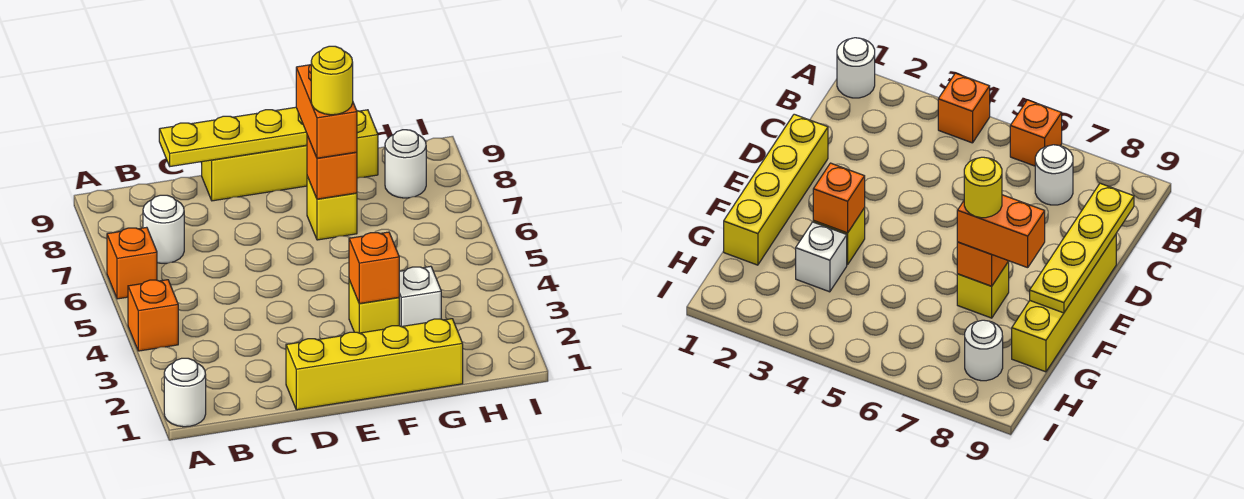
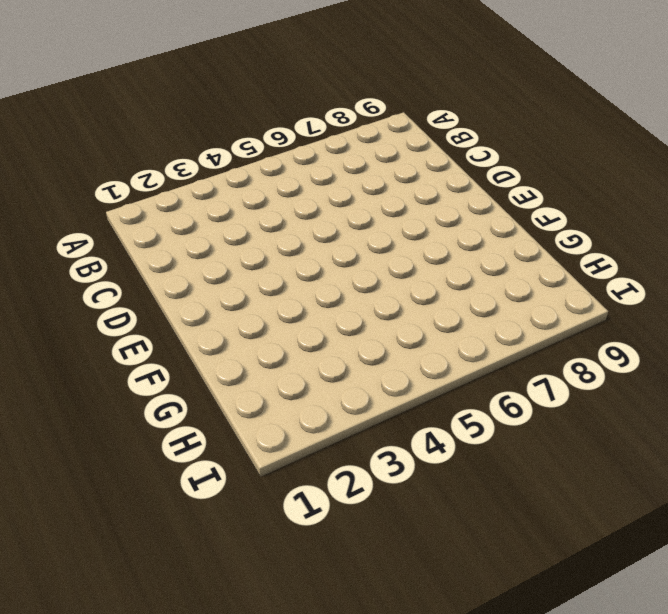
none -> white round brick A1 level 1
none -> orange brick A4 level 1
none -> orange brick A6 level 1

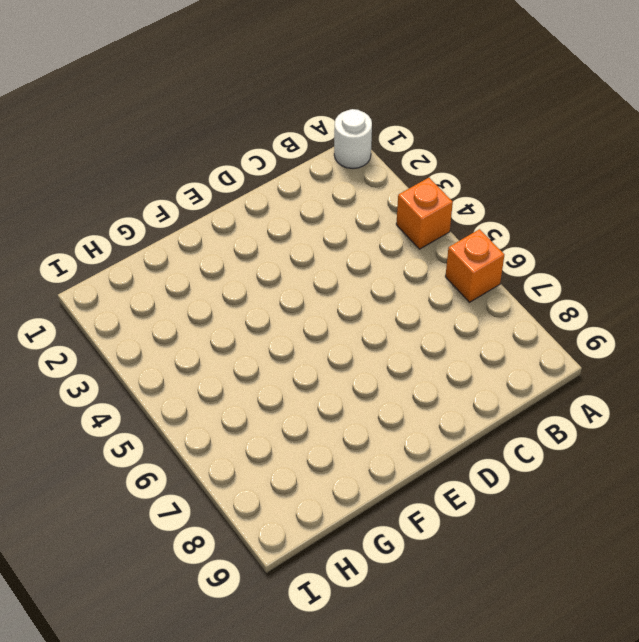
none -> white round brick B7 level 1
none -> yellow brick D1:G1 level 1
none -> yellow brick D9:G9 level 1

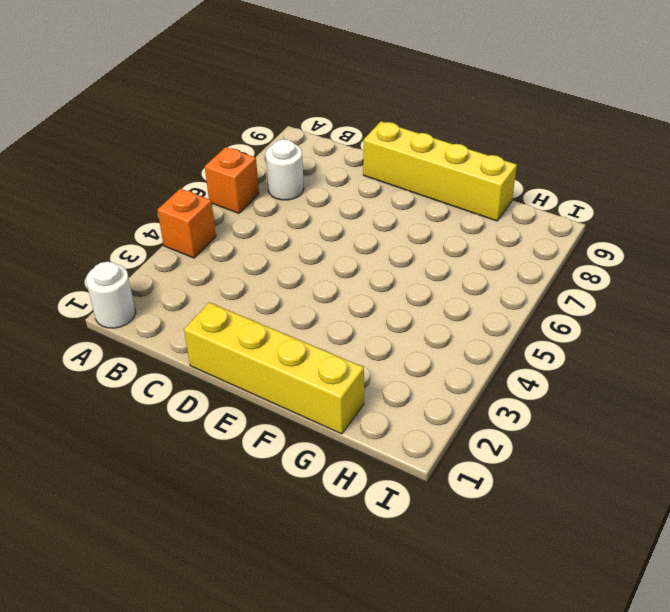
none -> yellow brick F3 level 1
none -> yellow brick F7 level 1
none -> white brick G3 level 1

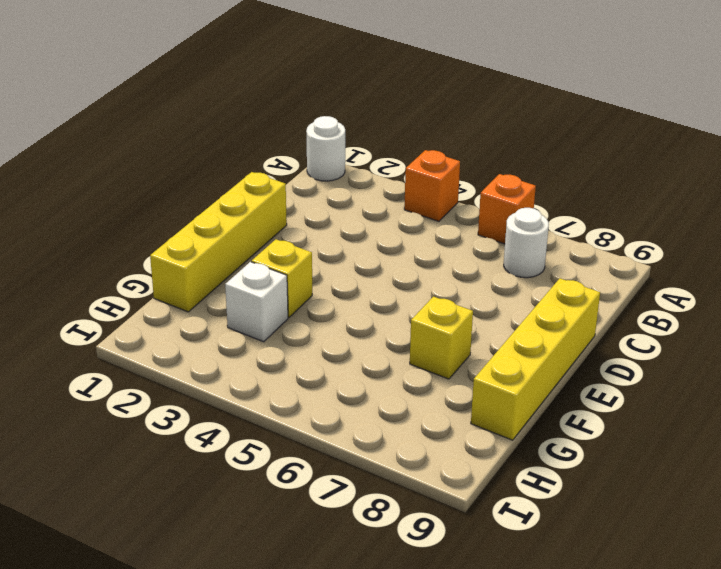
none -> white round brick H8 level 1
none -> yellow plate C9:F9 level 2
none -> orange brick F3 level 2

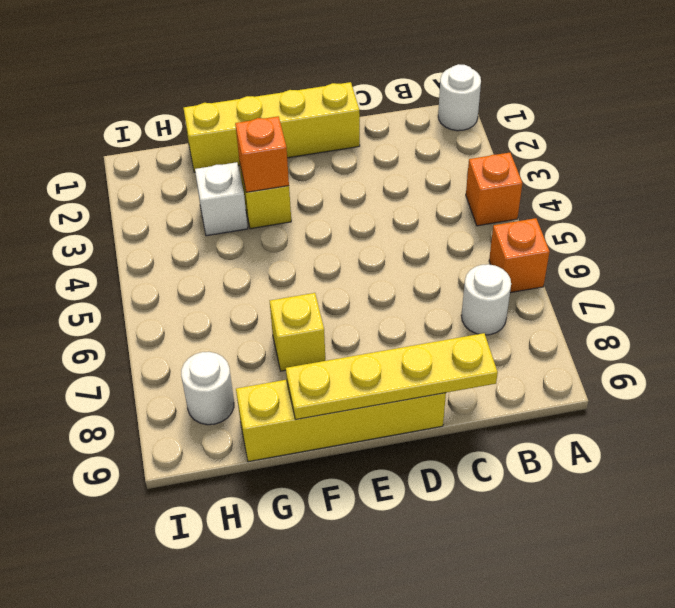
none -> orange brick F7 level 2
none -> orange brick F7:F8 level 3
none -> yellow round brick F7 level 4

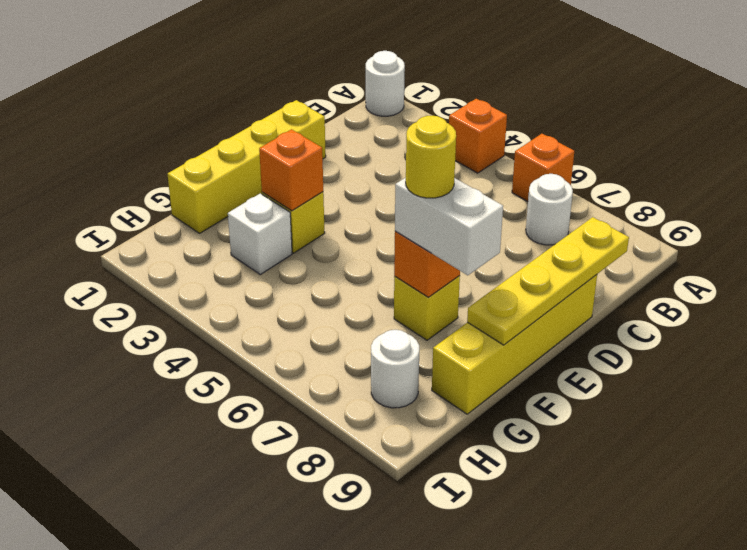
white brick F7:F8 level 3 -> orange brick F7:F8 level 3

